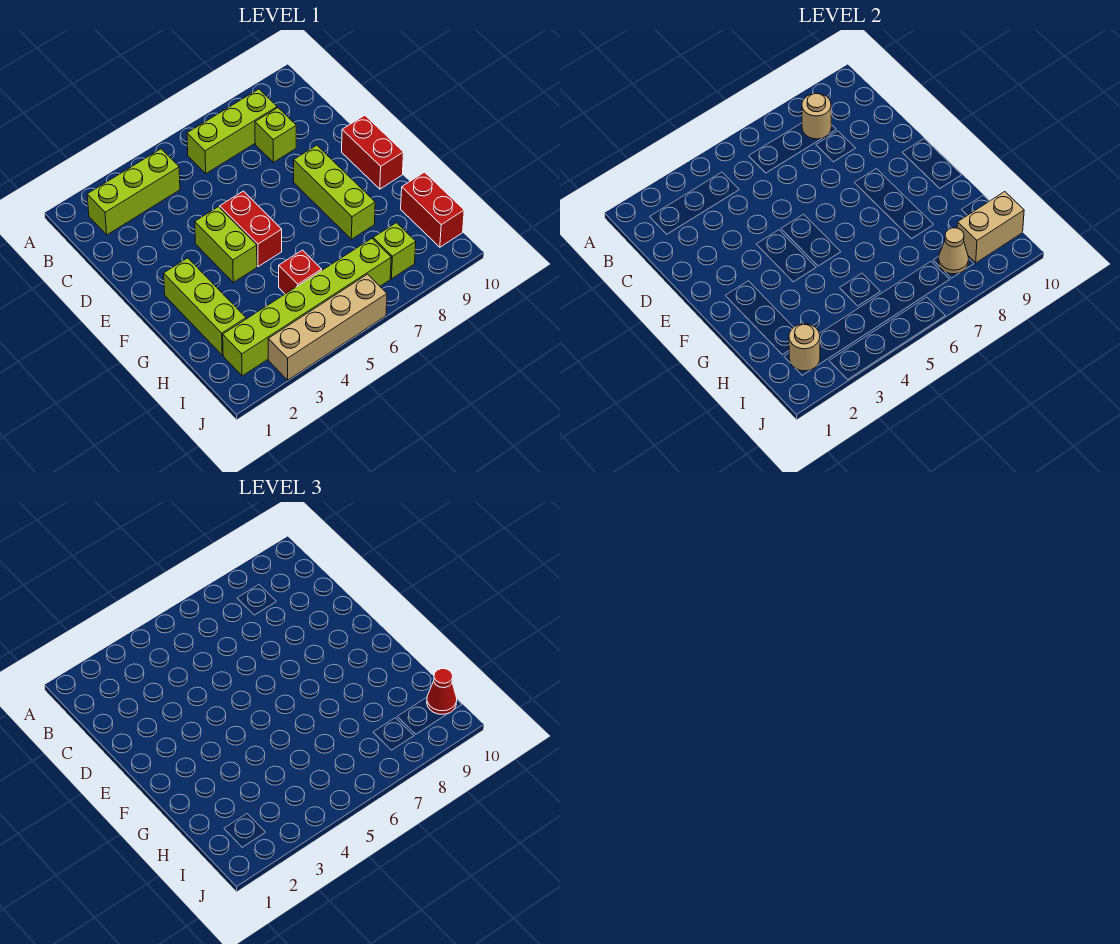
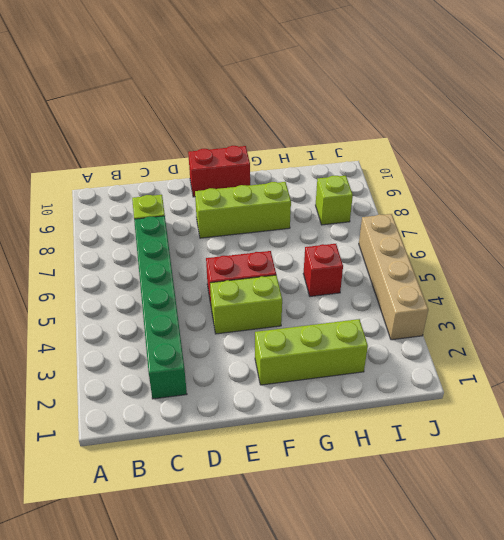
green brick C2:C7 level 1 -> none
none -> lime brick B2:B4 level 1
none -> lime brick B6:B8 level 1
none -> red brick H10:I10 level 1

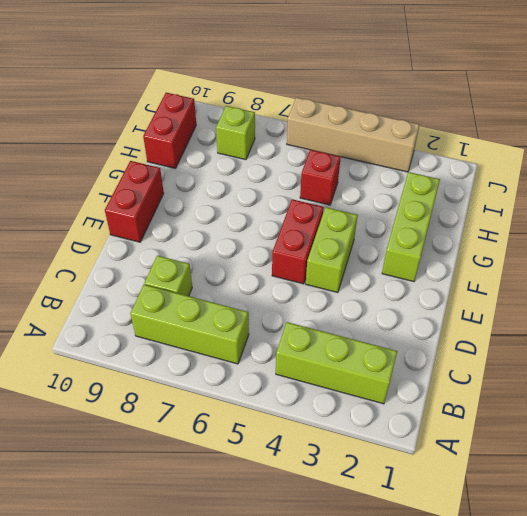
none -> lime brick E8:G8 level 1
none -> lime brick I2:I7 level 1
none -> tan round brick B8 level 2

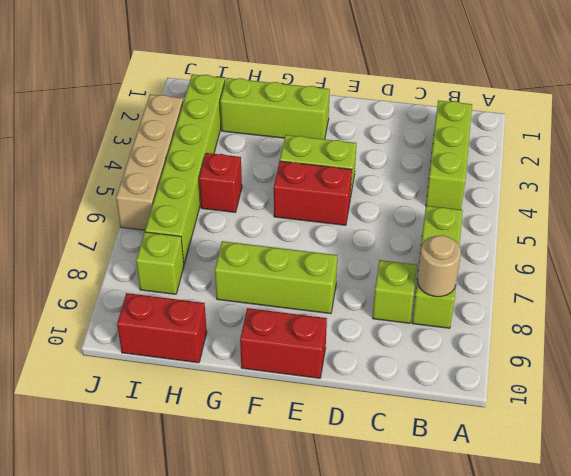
none -> tan round brick I2 level 2
none -> tan cone I8 level 2
none -> tan brick I9:I10 level 2

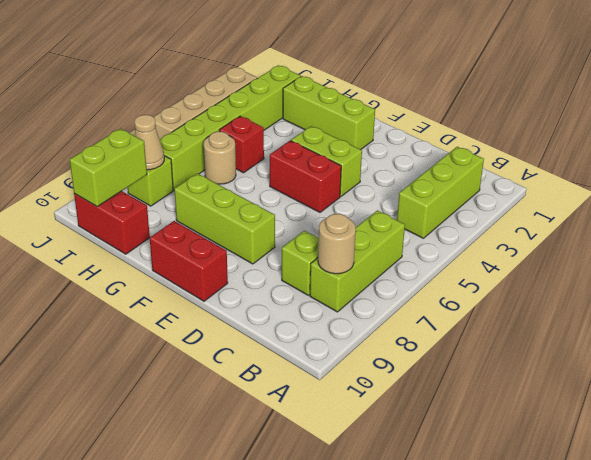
tan round brick H6 level 1 -> tan round brick I2 level 2
lime brick I9:I10 level 2 -> tan brick I9:I10 level 2
none -> red cone I10 level 3

